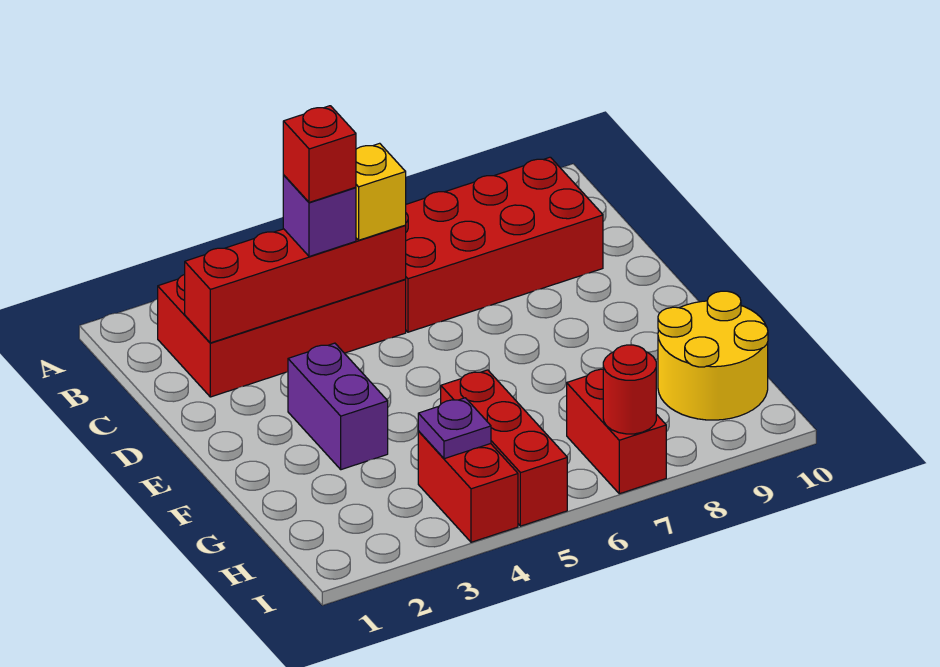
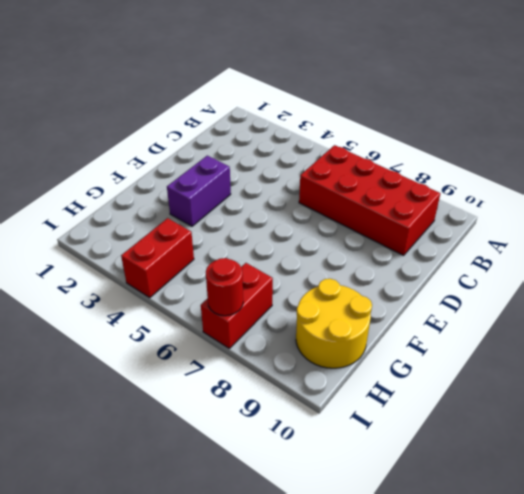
none -> red brick B2:C5 level 1
none -> red brick G5:I5 level 1
none -> red brick C2:C5 level 2

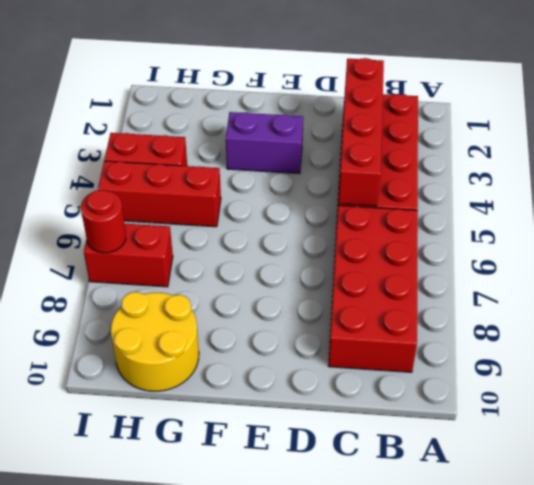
none -> purple plate H4 level 2
none -> purple brick C4 level 3
none -> yellow brick C5 level 3

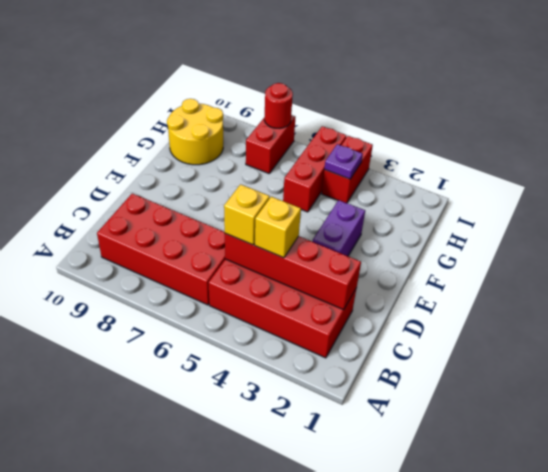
yellow brick C4 level 3 -> purple brick C4 level 3
none -> red brick C4 level 4

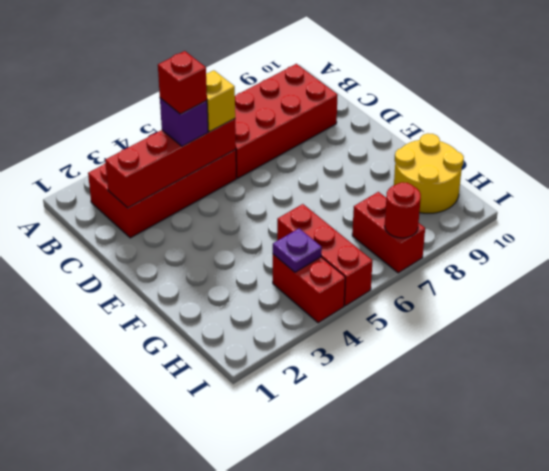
none -> purple brick E3:F3 level 1

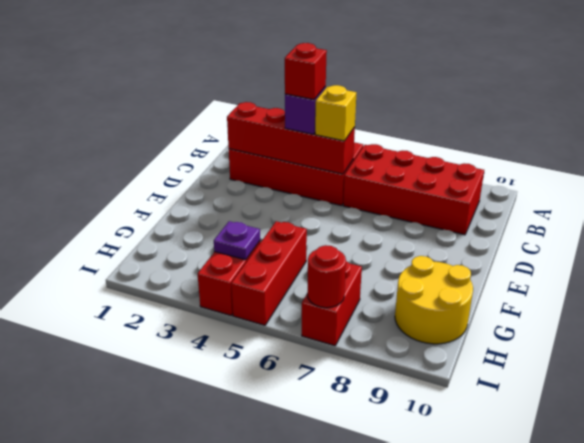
none -> purple brick E3:F3 level 1

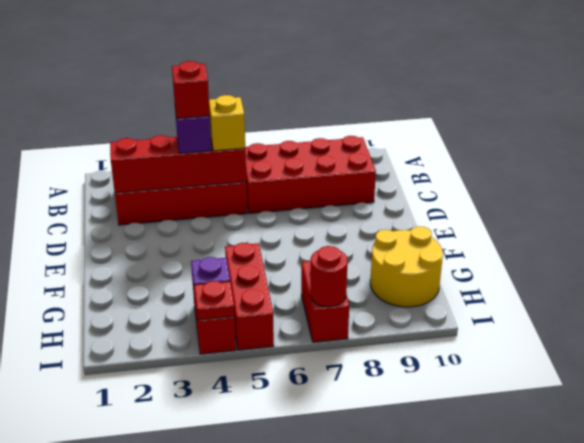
red plate I4 level 2 -> none
none -> purple brick E3:F3 level 1

